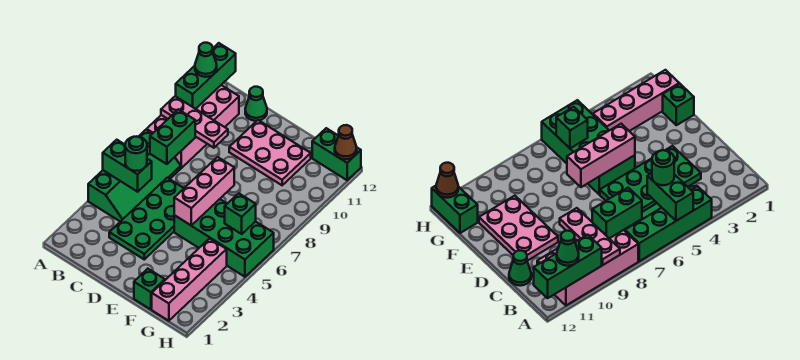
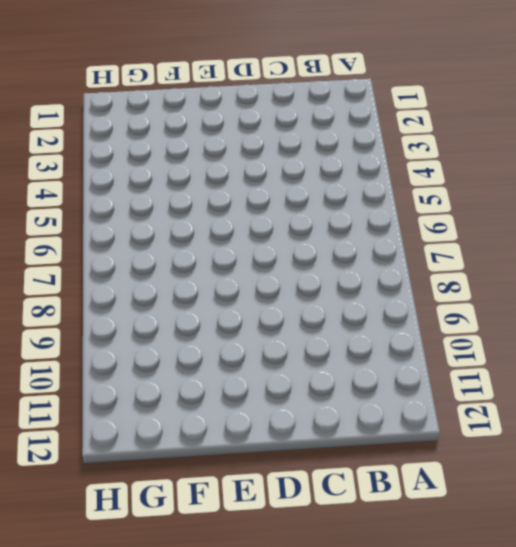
none -> green slope A4:B7 level 1 top A
none -> pink brick A8:B11 level 1
none -> green plate C3:D6 level 1

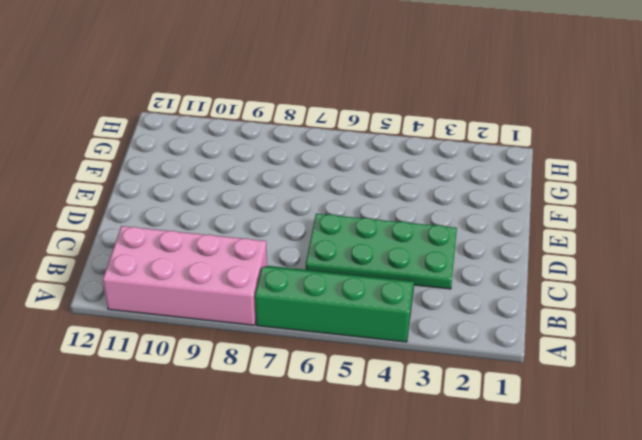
none -> green cone C12 level 1
none -> pink plate D10:F11 level 1
none -> green brick E5:H6 level 1

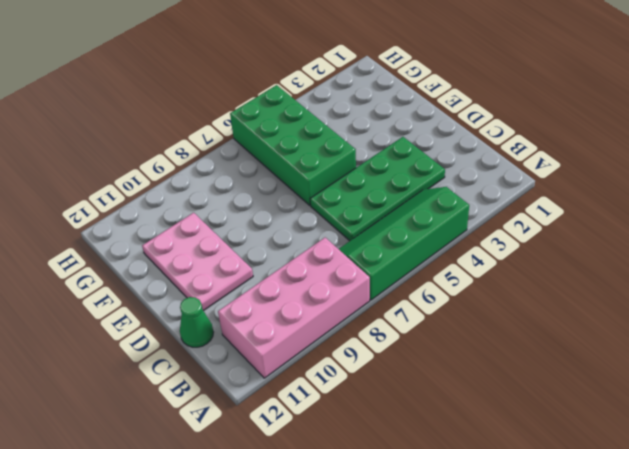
none -> green brick F1 level 1
none -> pink brick G1:G4 level 1
none -> green brick G12:H12 level 1

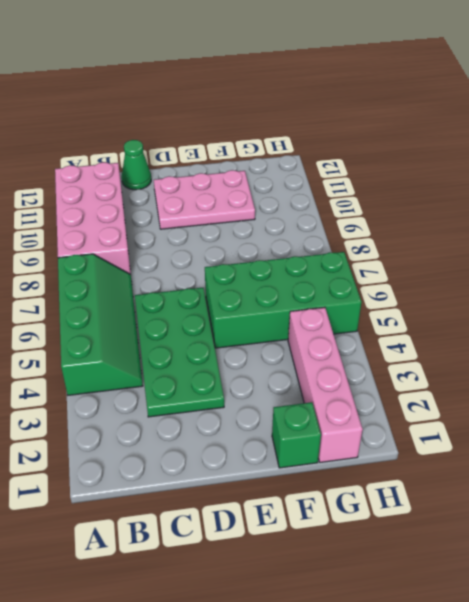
none -> green brick G12:H12 level 1
none -> green brick A5:B5 level 2
none -> pink plate A9:C9 level 2

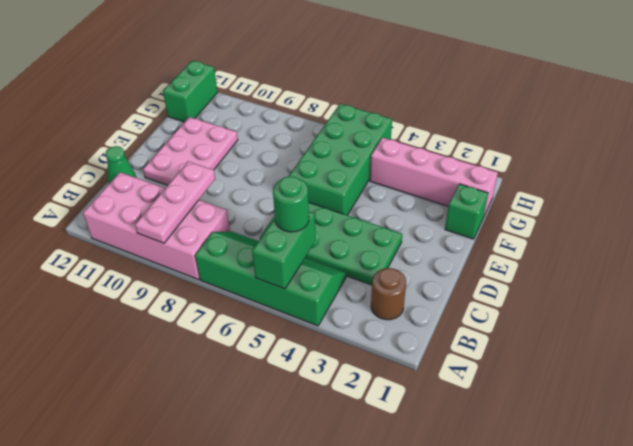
brown round brick B2 level 1 -> none
none -> green brick A10:A12 level 2
none -> green brick B7:B8 level 2
none -> pink brick E5:E7 level 2

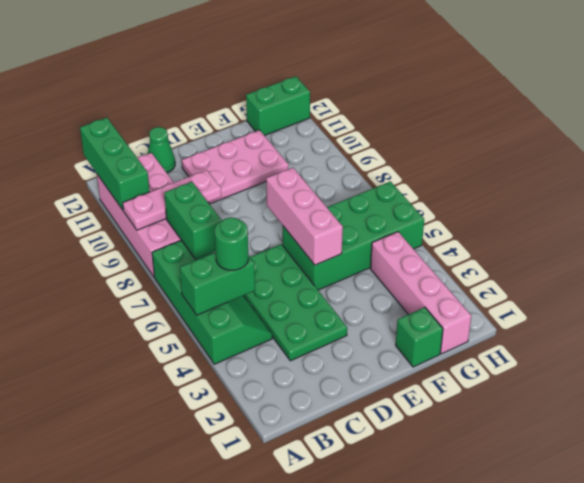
none -> green brick G6 level 2
none -> brown cone H12 level 2
none -> green cone A11 level 3

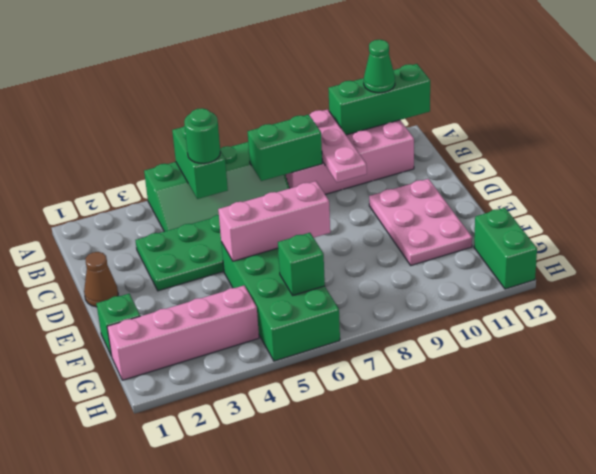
brown cone D1 level 1 -> brown cone H12 level 2
none -> green cone C12 level 1

